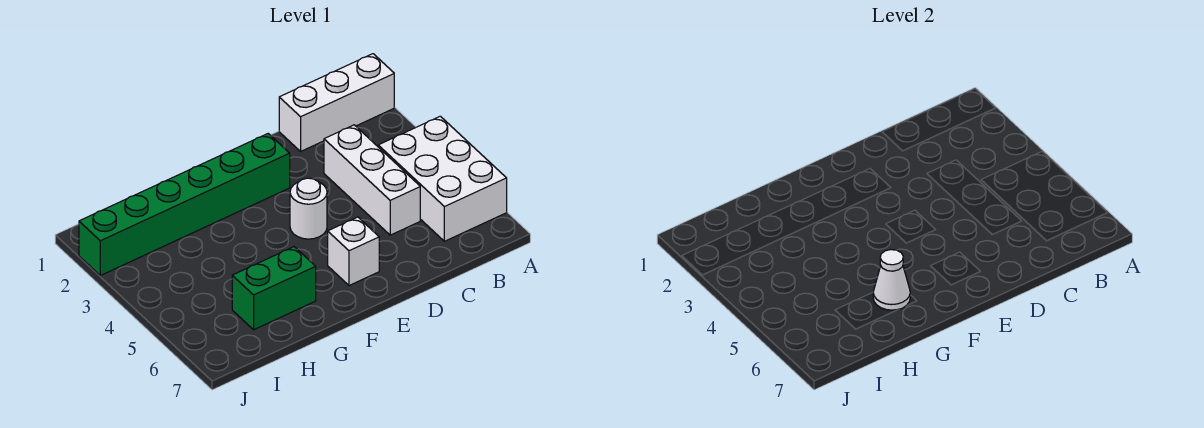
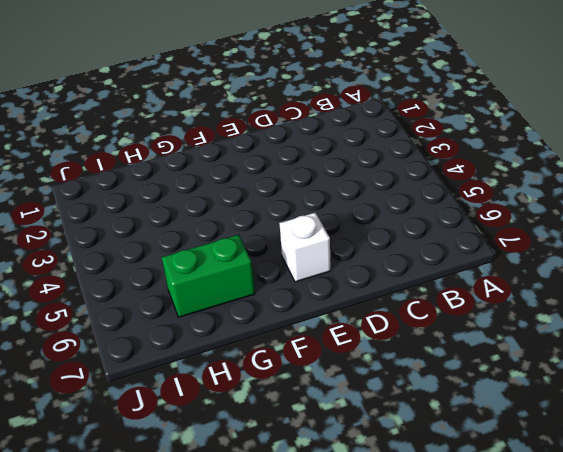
none -> white brick A1:C1 level 1
none -> white brick A4:B6 level 1

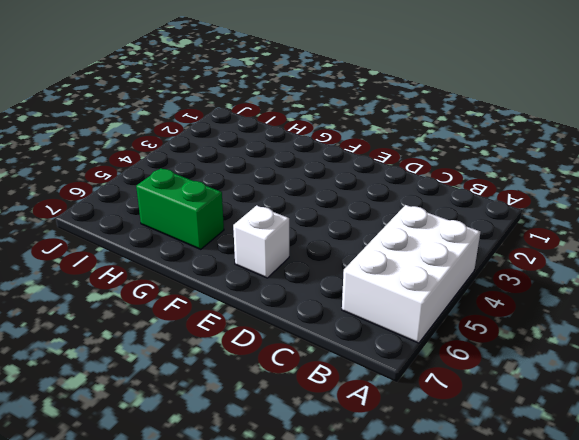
none -> white brick A1:C1 level 1
none -> white brick C3:C5 level 1

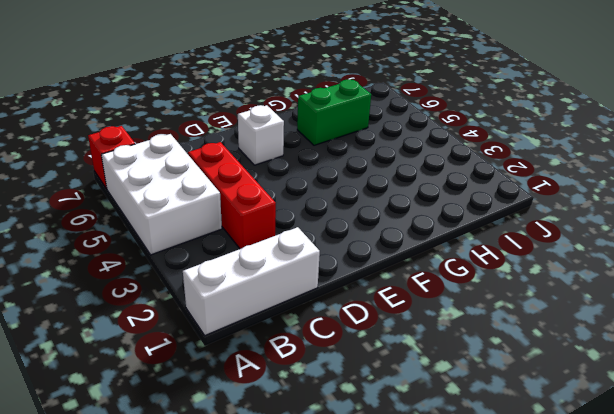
red brick A7 level 1 -> none
red brick C3:C5 level 1 -> white brick C3:C5 level 1
none -> green brick E2:J2 level 1
none -> white round brick E4 level 1

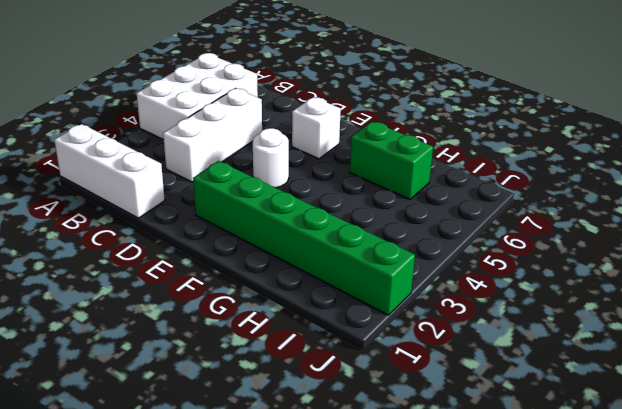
none -> white cone G6 level 2

